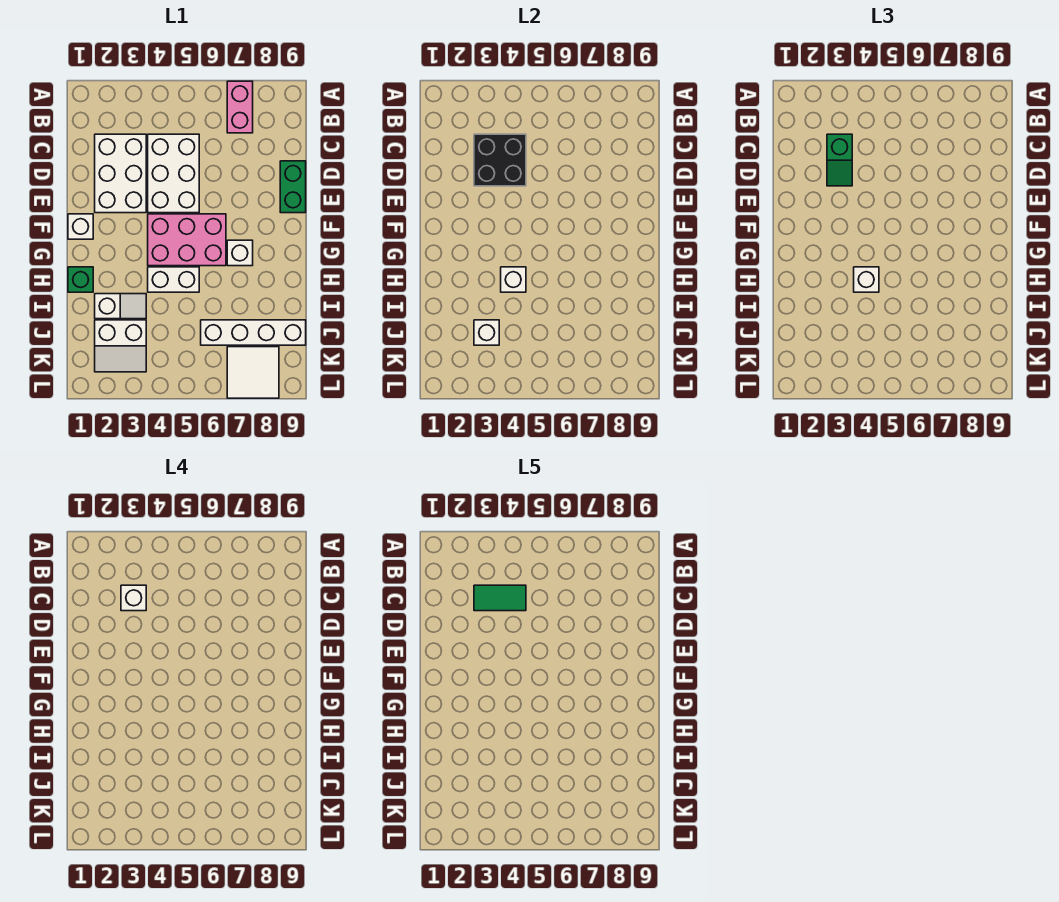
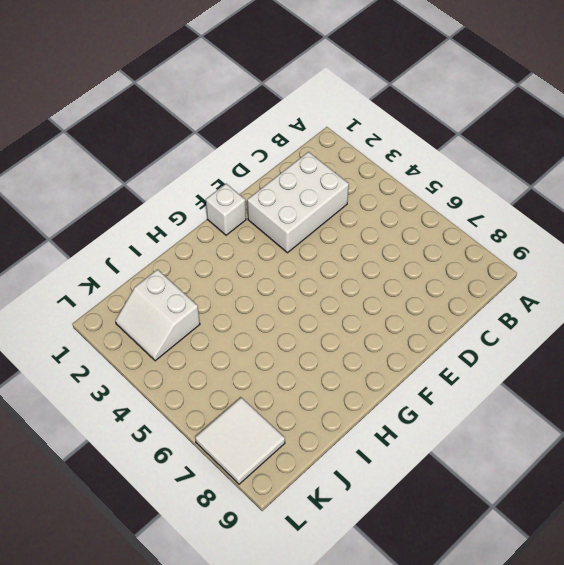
none -> pink brick A7:B7 level 1
none -> white brick C4:E5 level 1
none -> green brick D9:E9 level 1

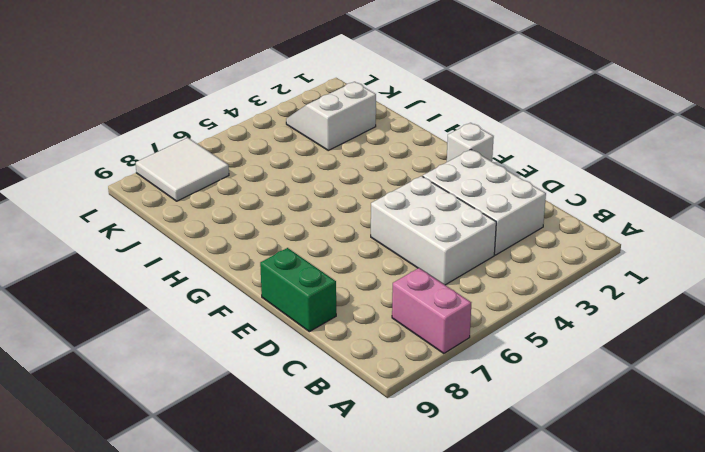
none -> pink brick F4:G6 level 1
none -> white brick G7 level 1
none -> green brick H1 level 1

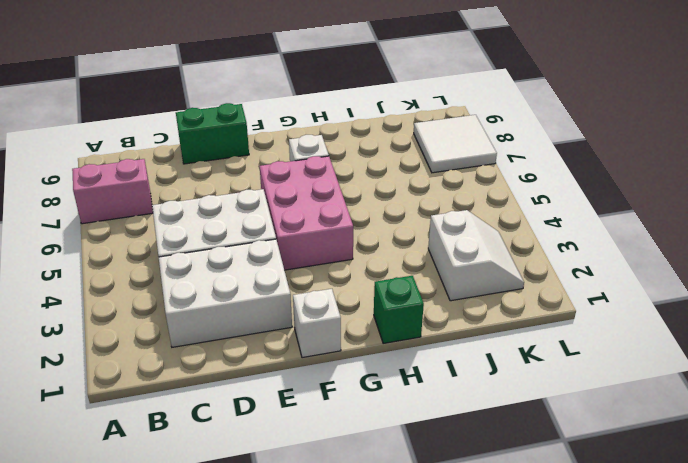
none -> white brick H4:H5 level 1
none -> white slope I2:I3 level 1 top 2
none -> white brick J6:J9 level 1

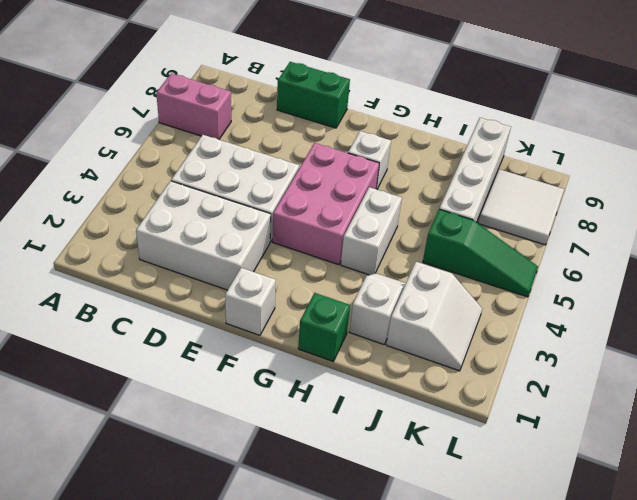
green slope J5:L5 level 1 top J -> none
none -> black brick C3:D4 level 2
none -> white brick H4 level 2
none -> white brick J3 level 2

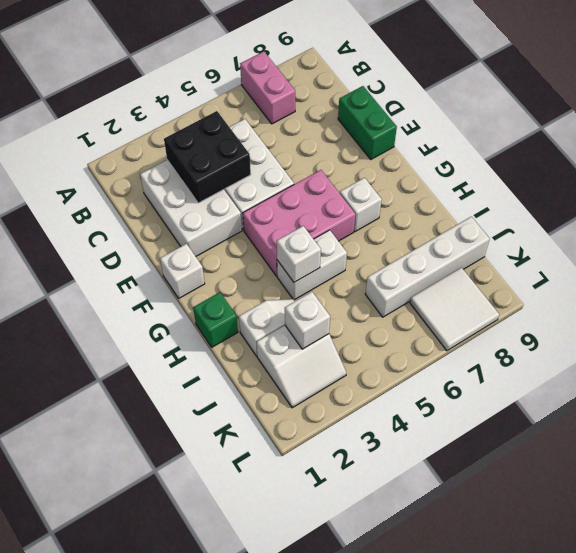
none -> green slope C3:D3 level 3 top C
none -> white brick H4 level 3
none -> white brick C3 level 4

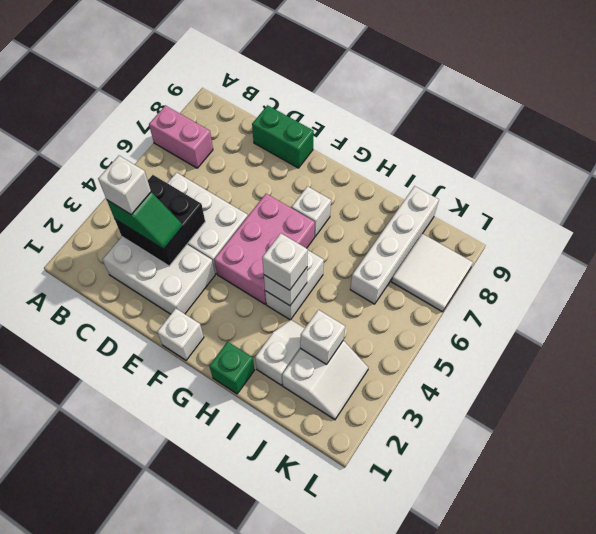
none -> green tile C3:C4 level 5

